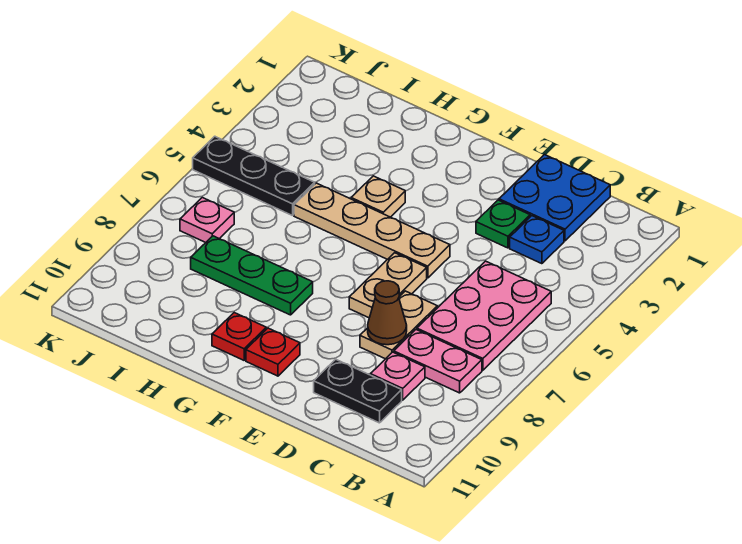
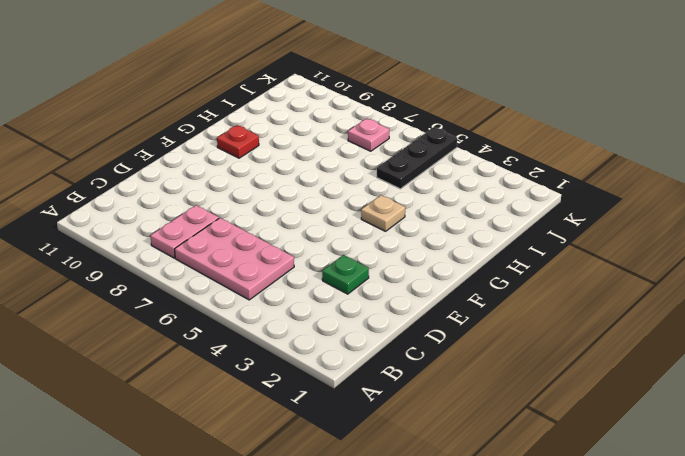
none -> blue plate C1:D2 level 1
none -> blue plate C3 level 1
none -> pink plate C9 level 1

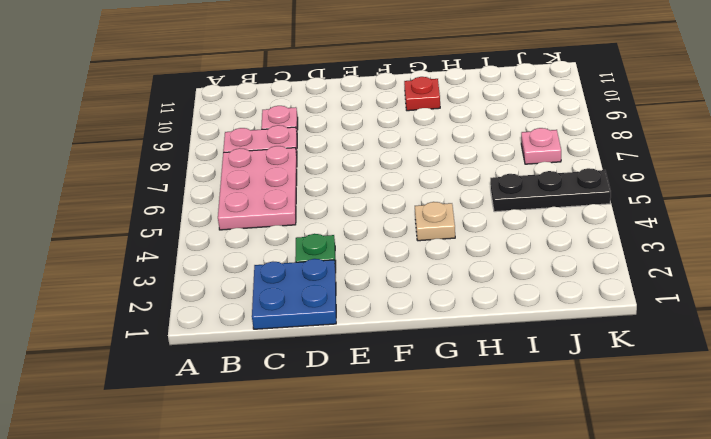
none -> blue plate C3 level 1
none -> black plate C10:D10 level 1
none -> tan plate D7:D8 level 1

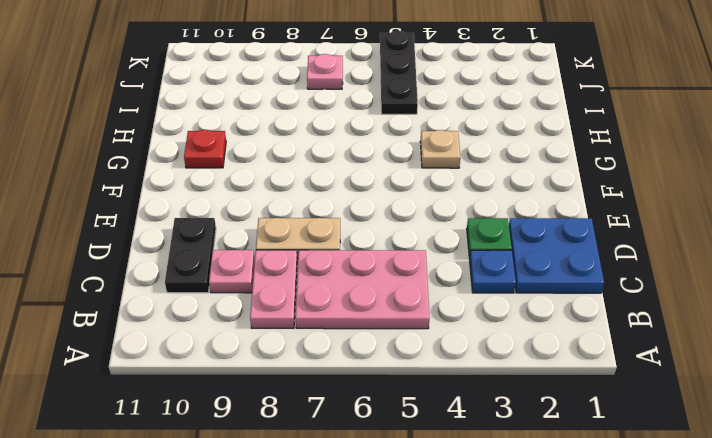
none -> tan plate E5:H5 level 1
none -> tan plate E6:E7 level 1
none -> red plate F10 level 1

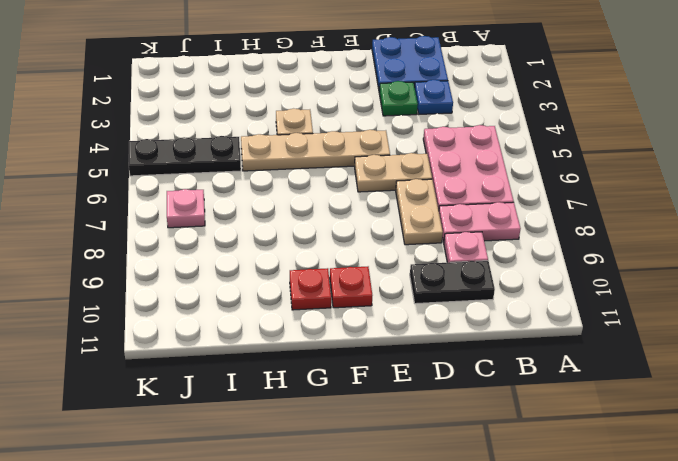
tan plate D6:E6 level 1 -> tan plate E6:E7 level 1
none -> green plate G8:I8 level 1
none -> brown cone D8 level 2

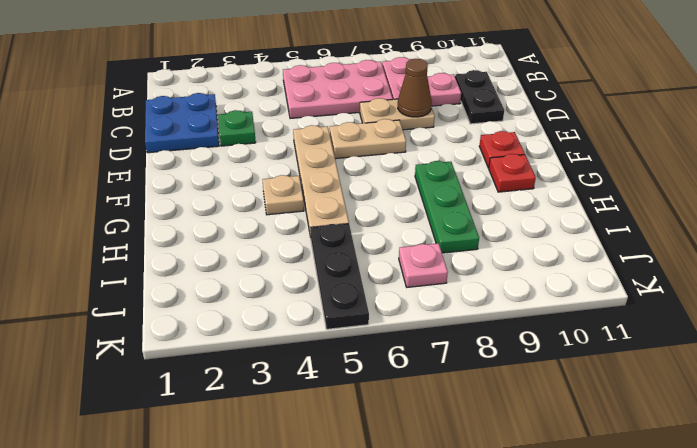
none -> blue plate C3 level 1

